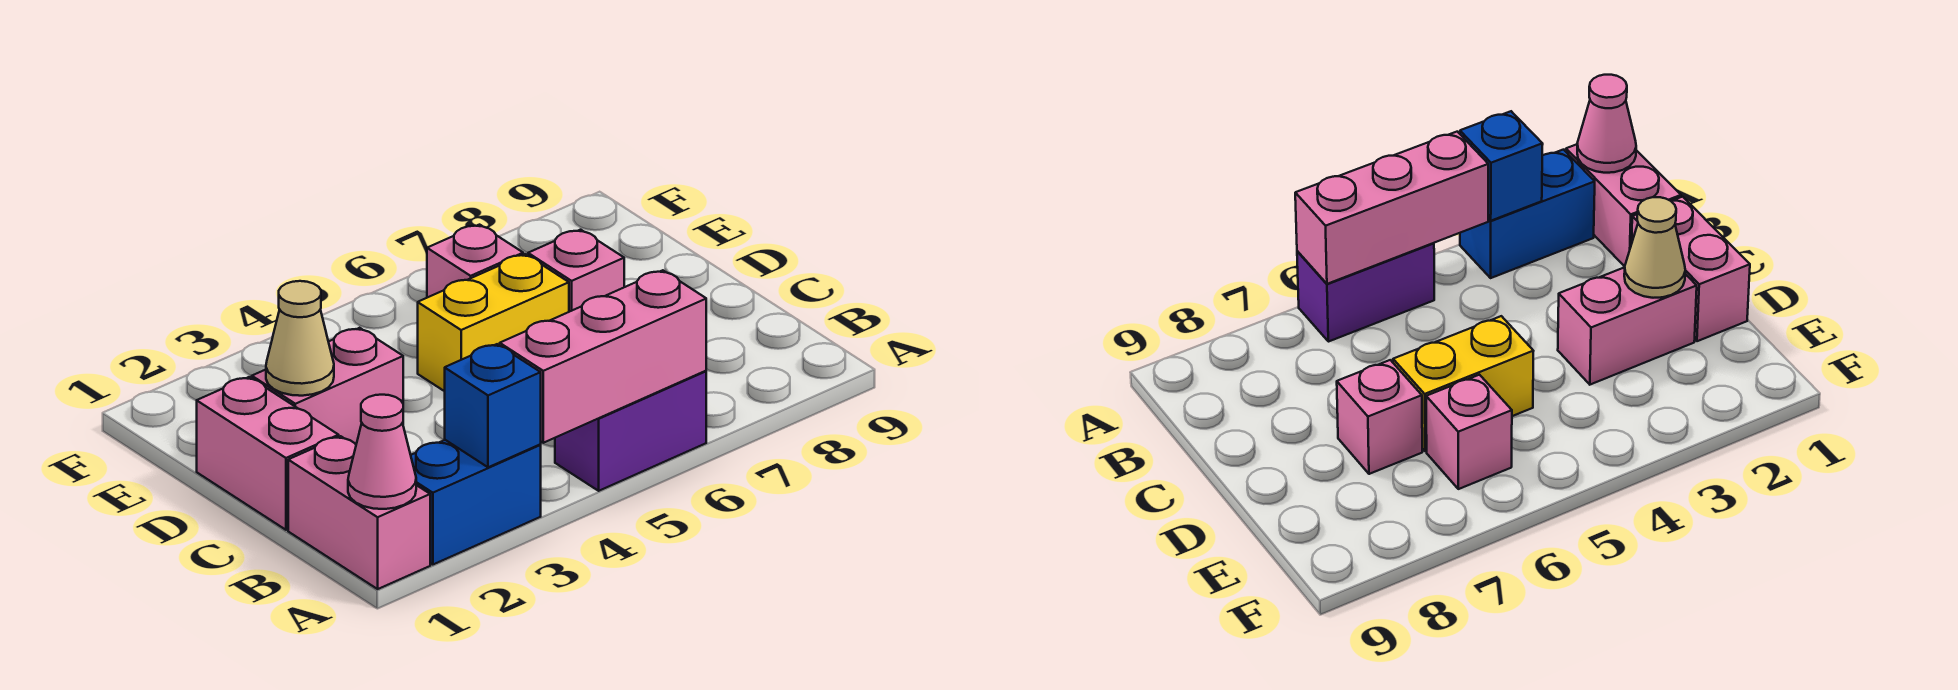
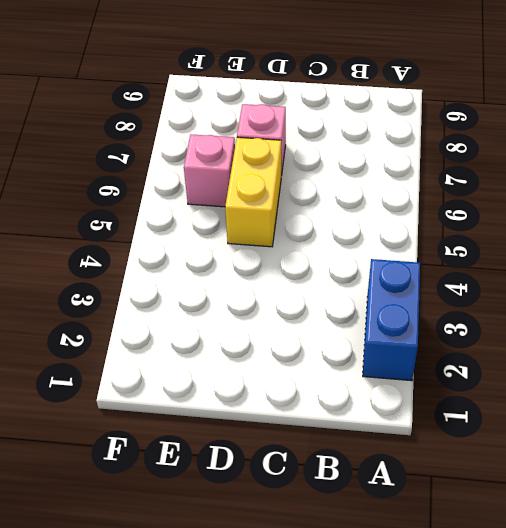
none -> pink brick A1:B1 level 1
none -> purple brick A5:A6 level 1
none -> pink brick C1:D1 level 1

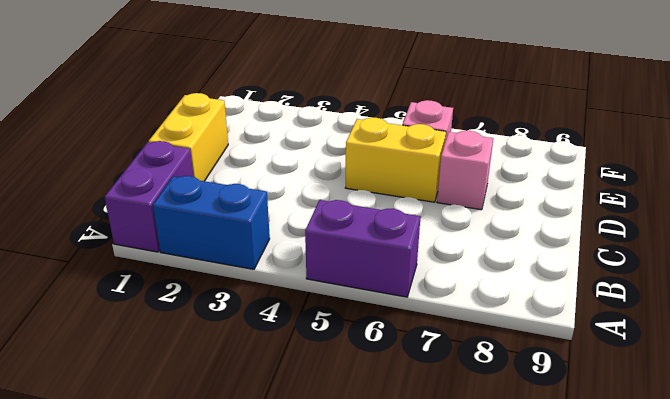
purple brick A1:B1 level 1 -> pink brick A1:B1 level 1
yellow brick C1:D1 level 1 -> pink brick C1:D1 level 1
none -> pink brick D2:D3 level 1
none -> pink cone A1 level 2
none -> blue brick A3 level 2

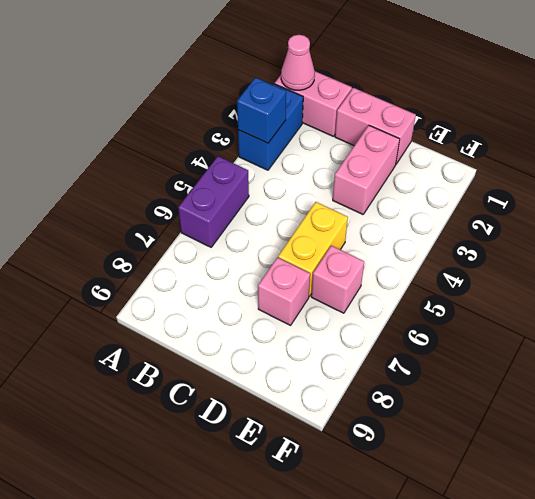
none -> pink brick A4:A6 level 2
none -> tan cone D2 level 2

